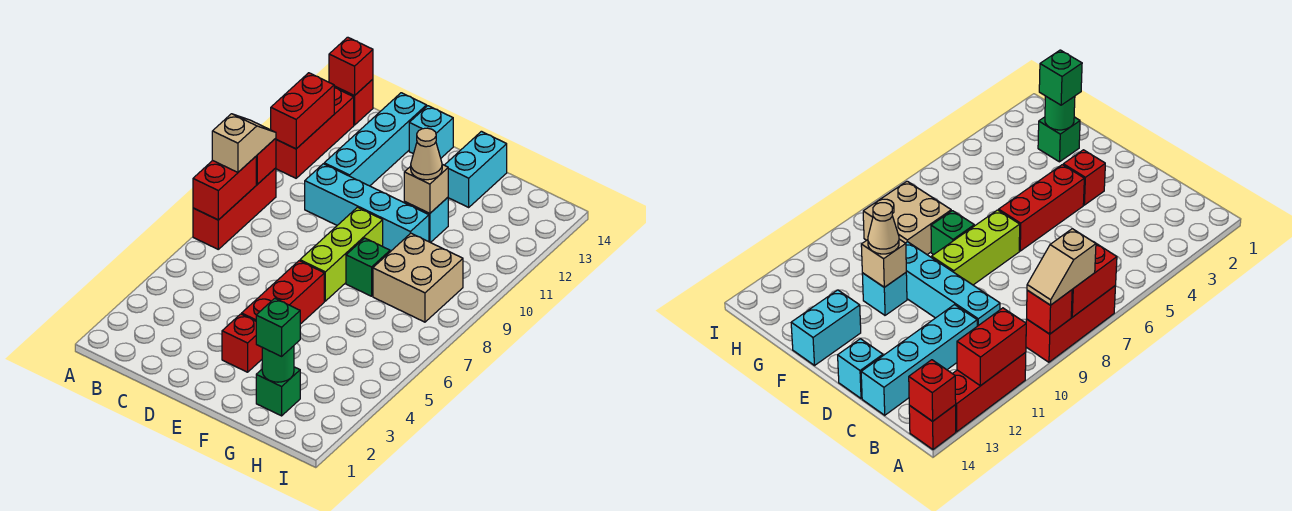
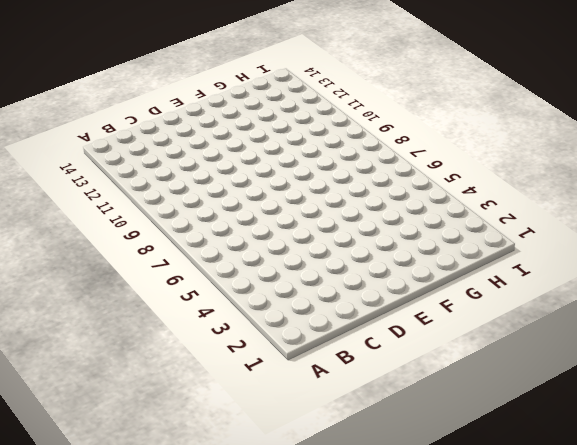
none -> red brick A7:A9 level 1
none -> red brick A11:A13 level 1
none -> red brick A14 level 1

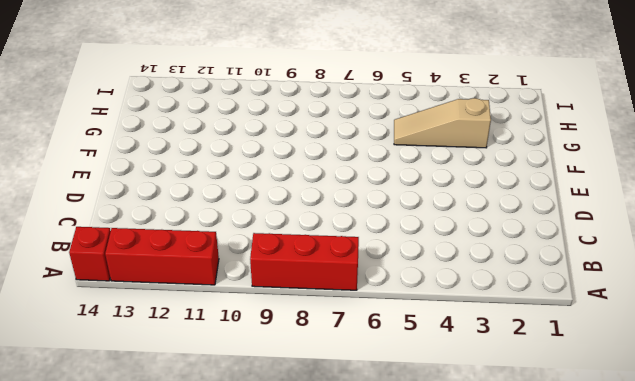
tan slope G3:G5 level 1 top 3 -> none
none -> cyan brick C10:F10 level 1
none -> cyan brick C11:C14 level 1
none -> cyan brick D14 level 1

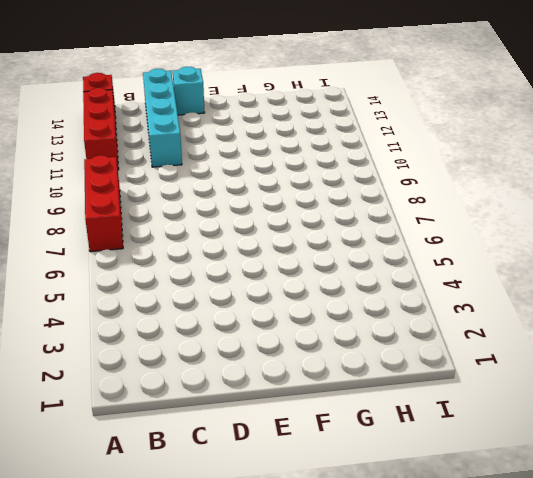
none -> cyan brick C10:F10 level 1
none -> red brick E3 level 1
none -> red brick E4:E6 level 1

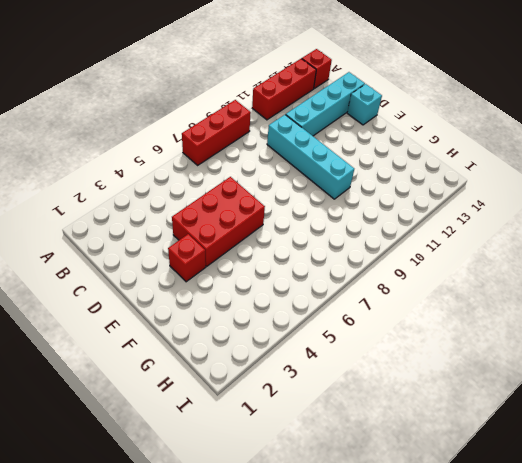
red brick D4:E6 level 1 -> red brick E4:E6 level 1
none -> lime brick E7:E9 level 1
none -> green brick F8 level 1
none -> cyan brick F11 level 1

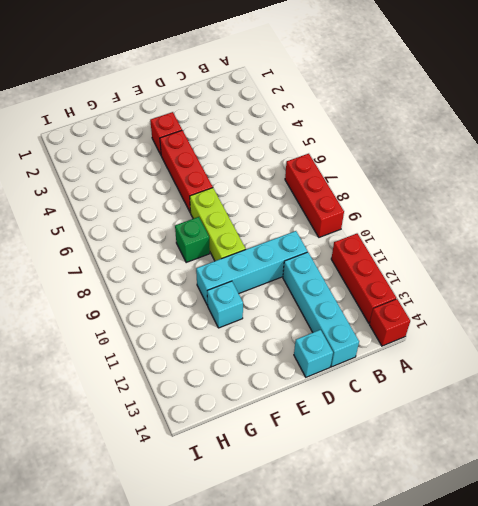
none -> cyan brick F13:F14 level 1
none -> green brick G2 level 1
none -> tan brick G8:H9 level 1

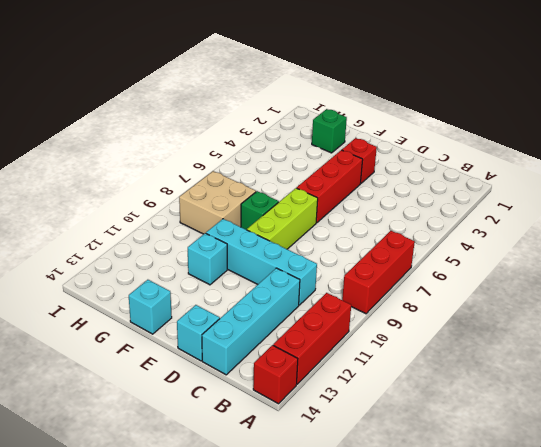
cyan brick F14 level 1 -> cyan brick F13:F14 level 1
none -> red brick A7:A8 level 2
none -> red brick A9 level 2
none -> red brick A11:A12 level 2

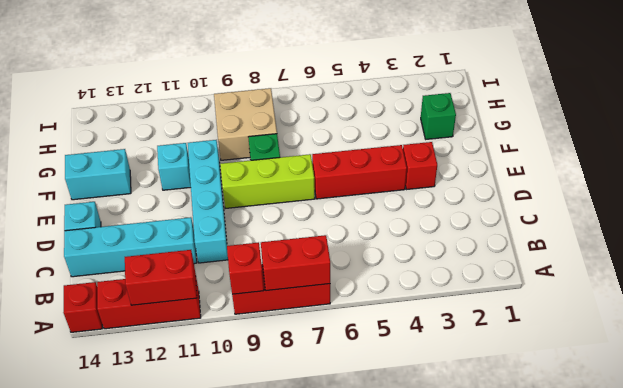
none -> red brick A14 level 2
none -> tan brick F11 level 2
none -> green round brick G2 level 2

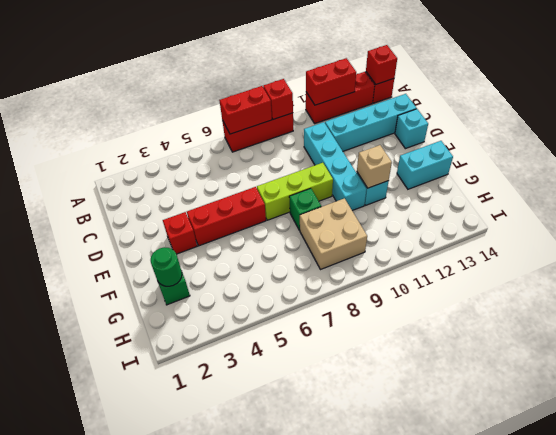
none -> tan slope A8:A9 level 3 top 8
none -> tan cone F11 level 3
none -> green brick G2 level 3

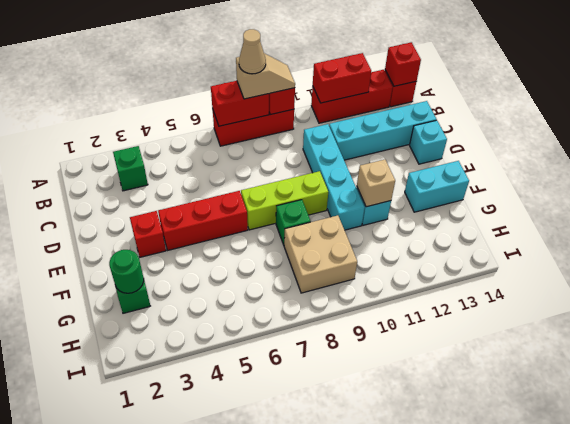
tan cone A8 level 4 -> tan cone F11 level 3
green brick B3 level 1 -> green brick G2 level 3

